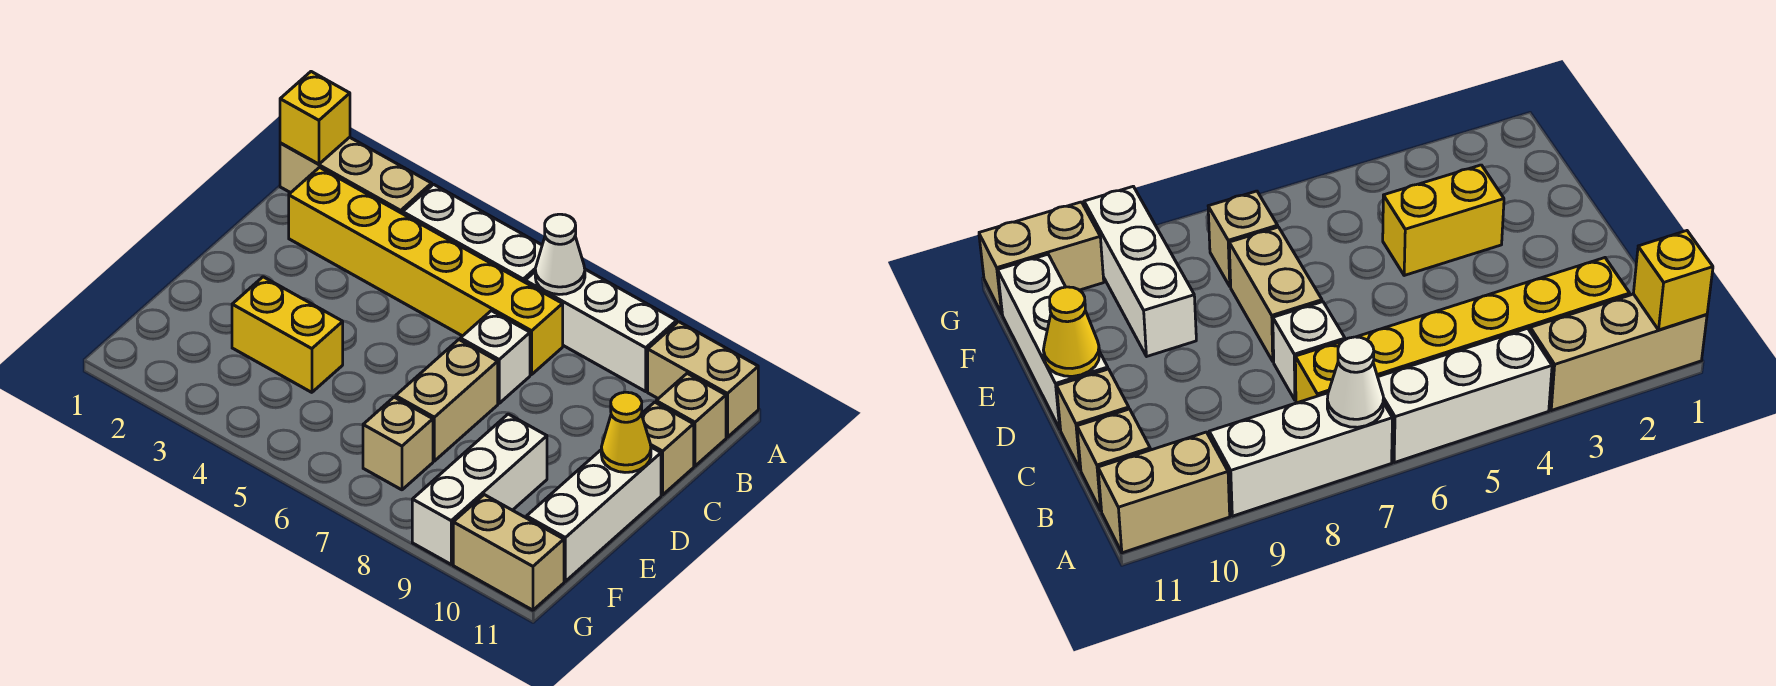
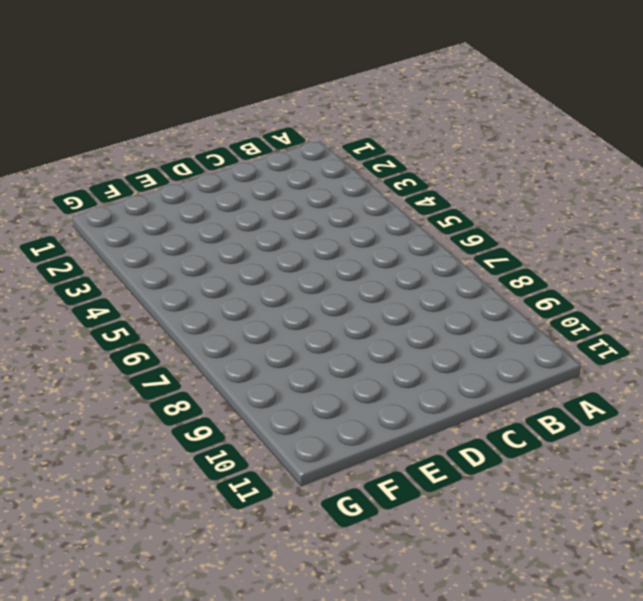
none -> tan brick A1:A3 level 1
none -> white brick A4:A6 level 1
none -> white brick A7:A9 level 1

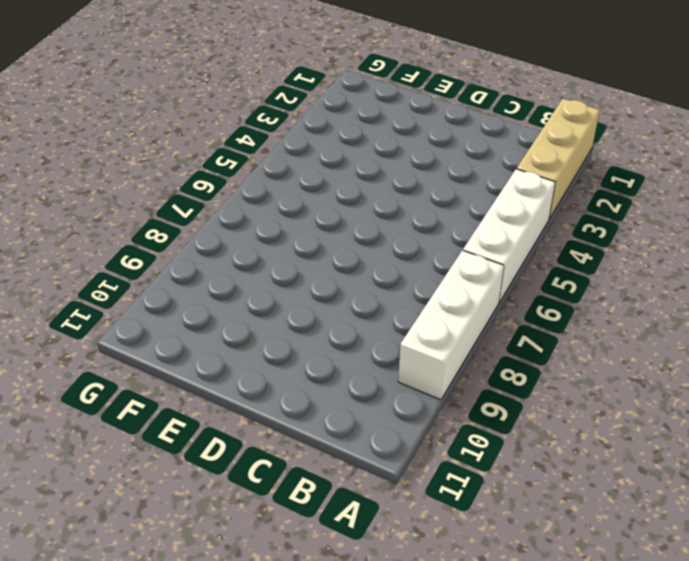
none -> tan brick A10:A11 level 1
none -> yellow brick B2:B7 level 1
none -> tan brick B11 level 1

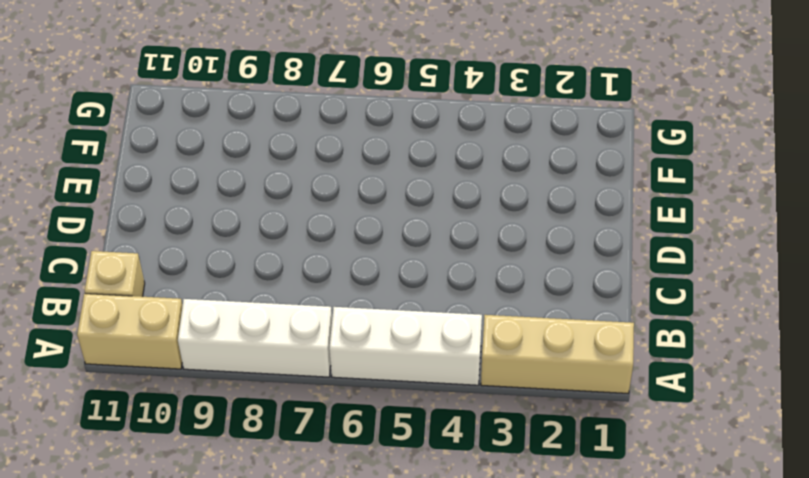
none -> yellow brick B2:B7 level 1
none -> white brick C7 level 1
none -> tan brick C11 level 1

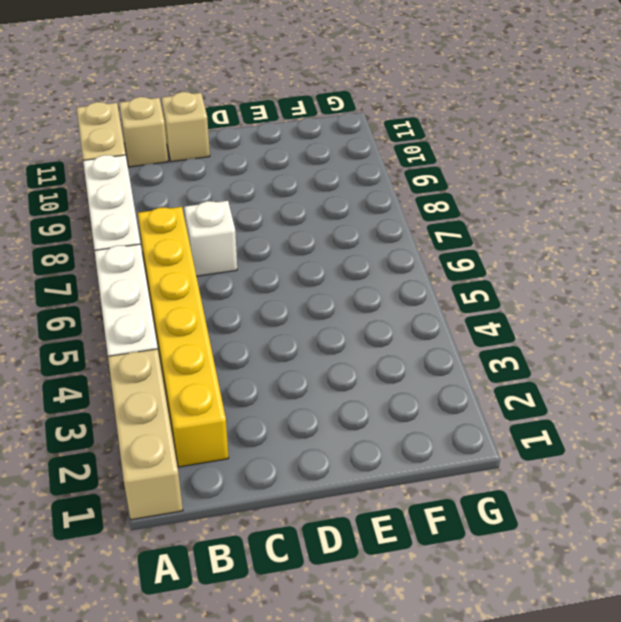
none -> tan brick D7:E7 level 1
none -> white brick D11:F11 level 1
none -> yellow brick E3:E4 level 1

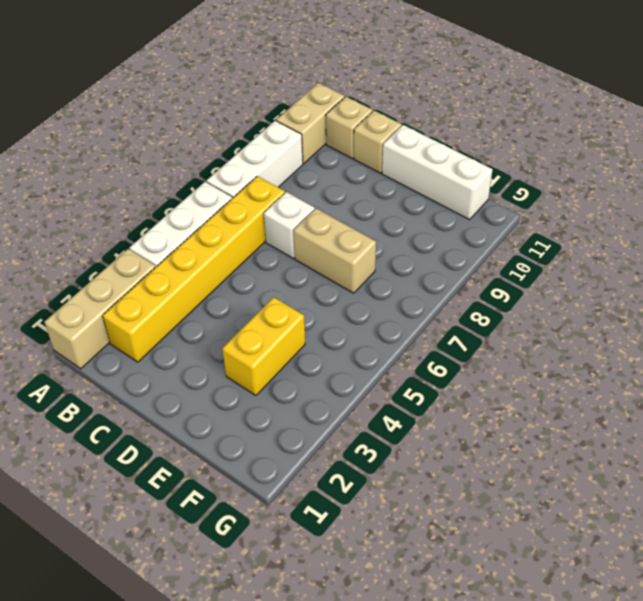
none -> white brick E9:G9 level 1
none -> tan brick F7 level 1
none -> tan brick G10:G11 level 1

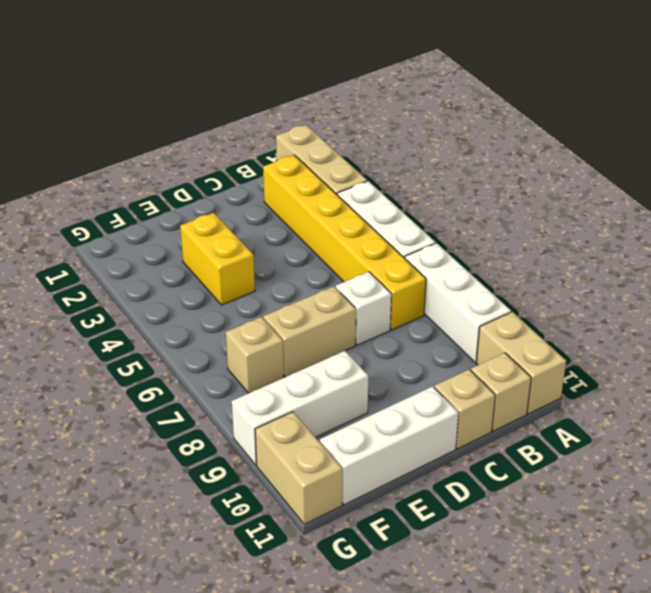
none -> yellow brick A1 level 2
none -> white cone A7 level 2
none -> yellow cone D11 level 2

